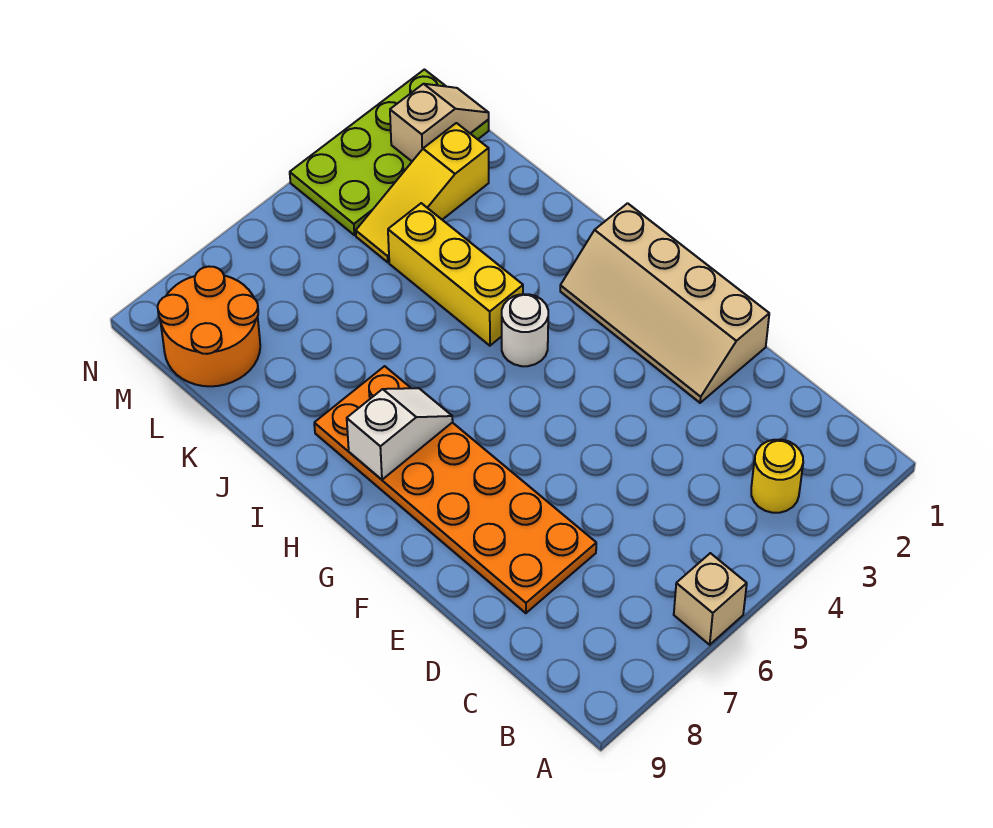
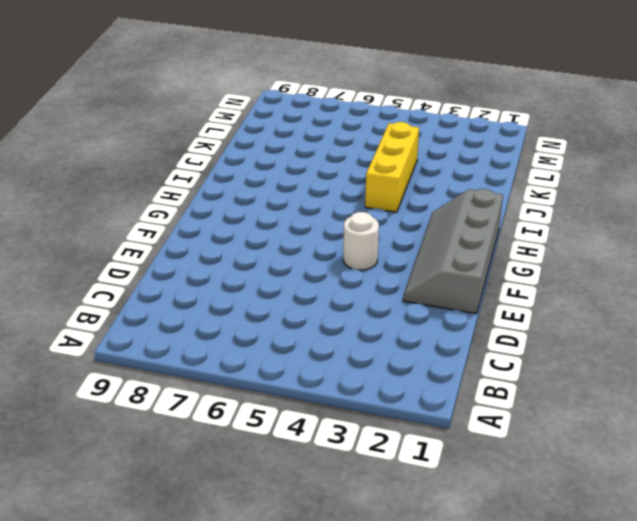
grey slope E1:H2 level 1 top 1 -> tan slope E1:H2 level 1 top 1
white round brick F4 level 1 -> white round brick H4 level 1
none -> tan brick A6 level 1
none -> yellow round brick B3 level 1

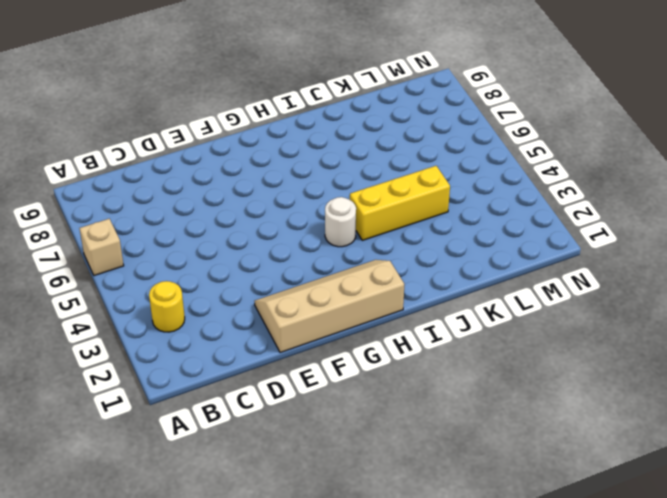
none -> orange plate D7:I8 level 1
none -> yellow slope L2:L4 level 1 top 2

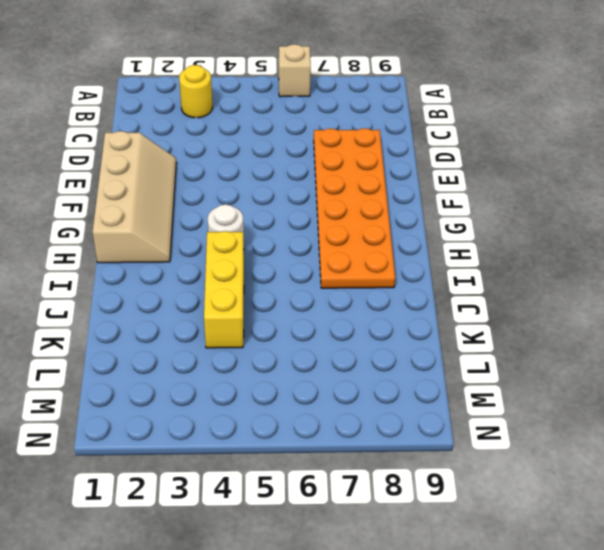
none -> yellow slope L2:L4 level 1 top 2
none -> orange round brick L8:M9 level 1

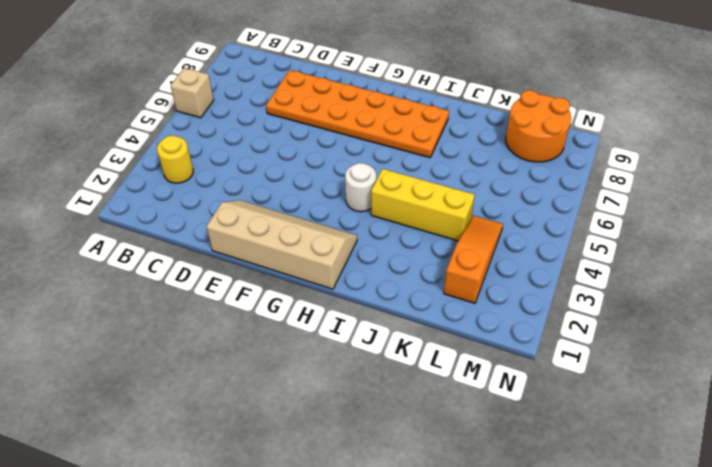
orange slope L2:L4 level 1 top 2 -> yellow slope L2:L4 level 1 top 2
none -> lime plate M1:N4 level 1
none -> white slope H7:H8 level 2 top 8

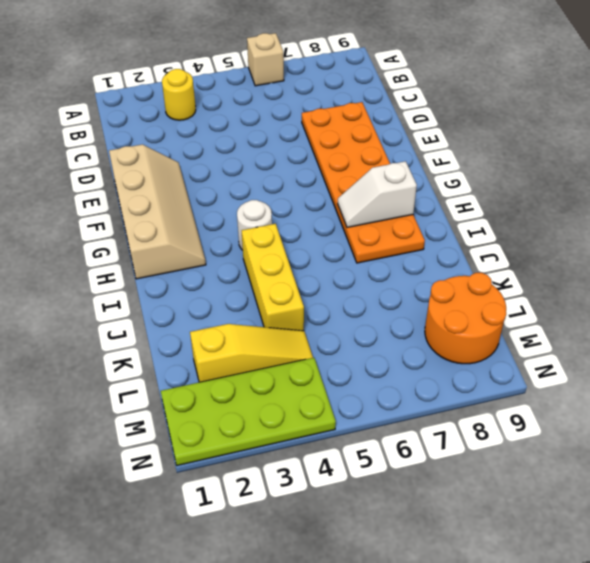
none -> tan slope M1:M2 level 2 top 2

